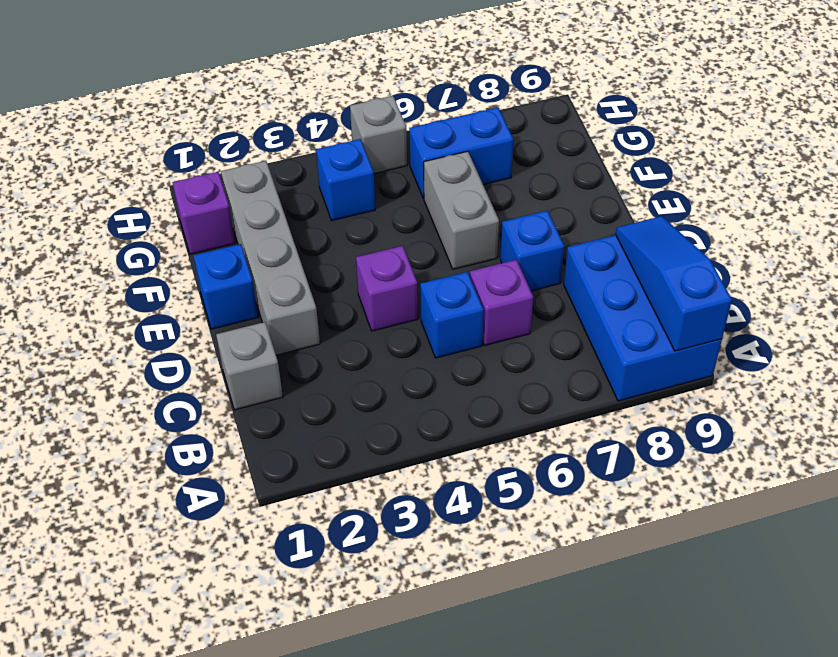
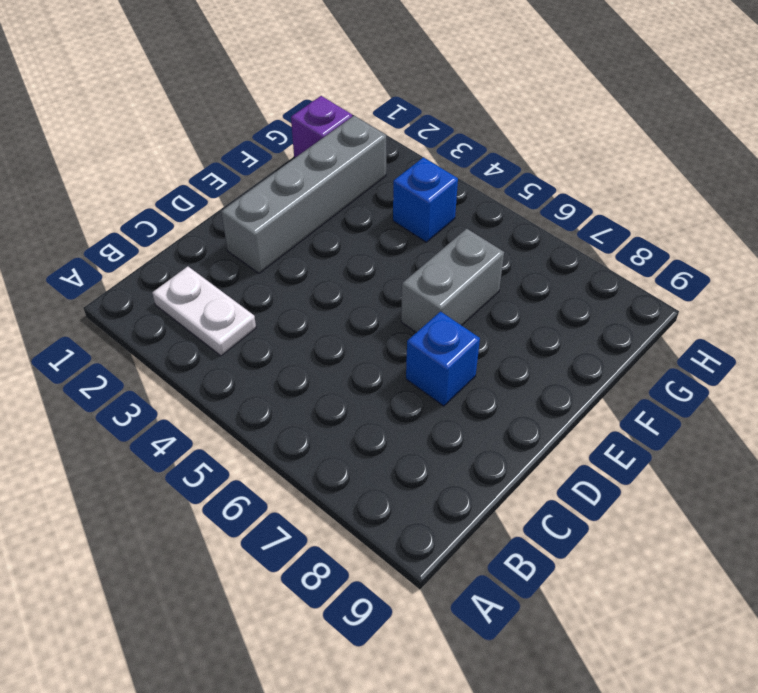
white plate B2:B3 level 1 -> none
none -> blue brick A8:C9 level 1
none -> grey brick C1 level 1
none -> blue brick C5 level 1

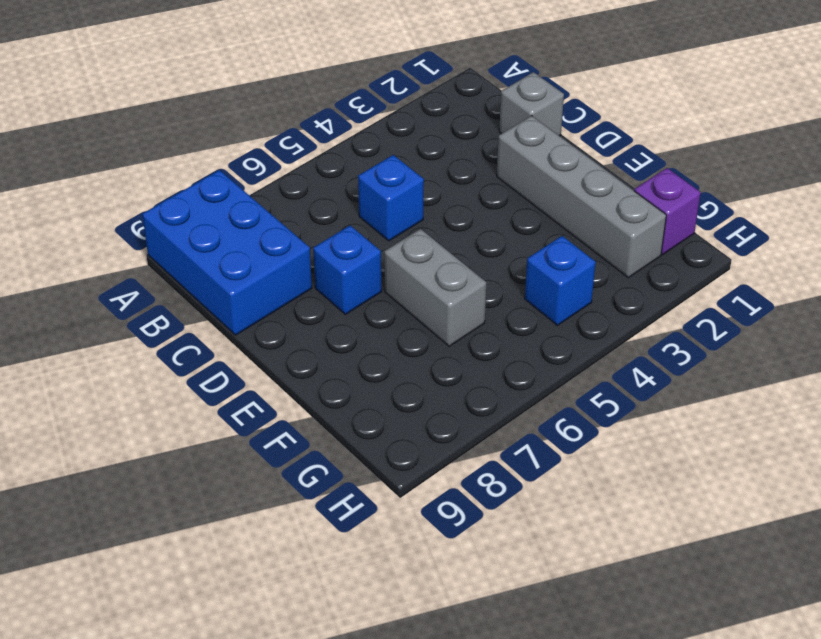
none -> purple brick C6 level 1
none -> purple brick D4 level 1
none -> blue brick E1 level 1

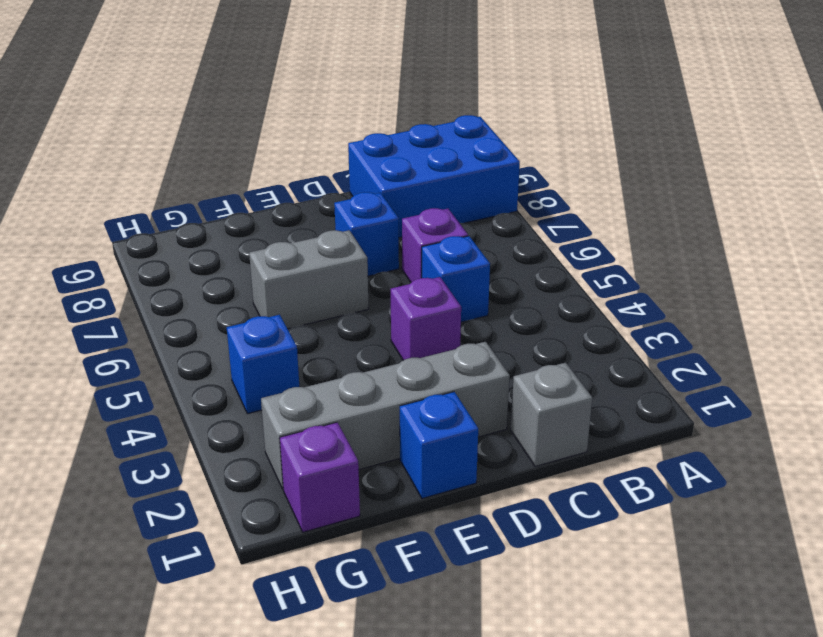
none -> blue brick G6:G7 level 1
none -> grey brick H5 level 1
none -> blue slope A9:C9 level 2 top A

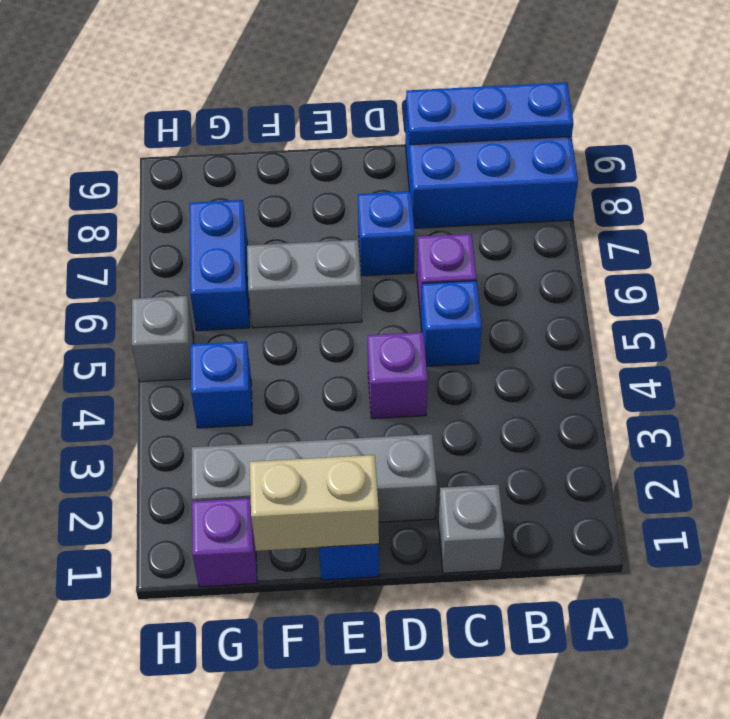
blue plate A9:C9 level 2 -> blue slope A9:C9 level 2 top A
tan brick E1:F1 level 2 -> none

